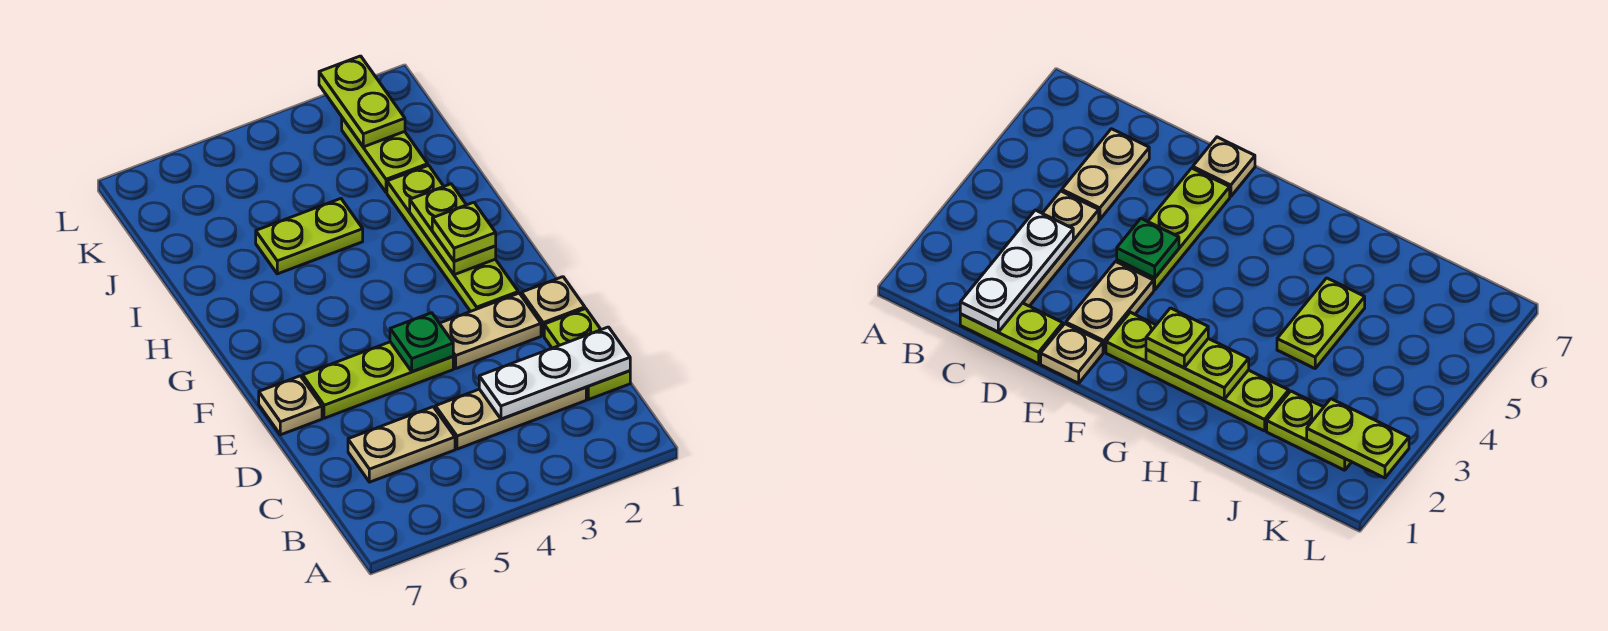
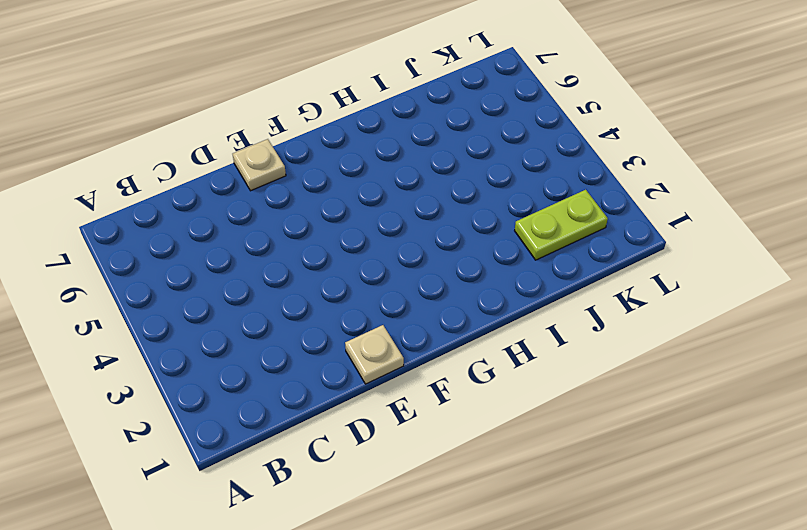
none -> lime plate C1:D1 level 1
none -> tan plate C2:C4 level 1
none -> tan plate C5:C6 level 1

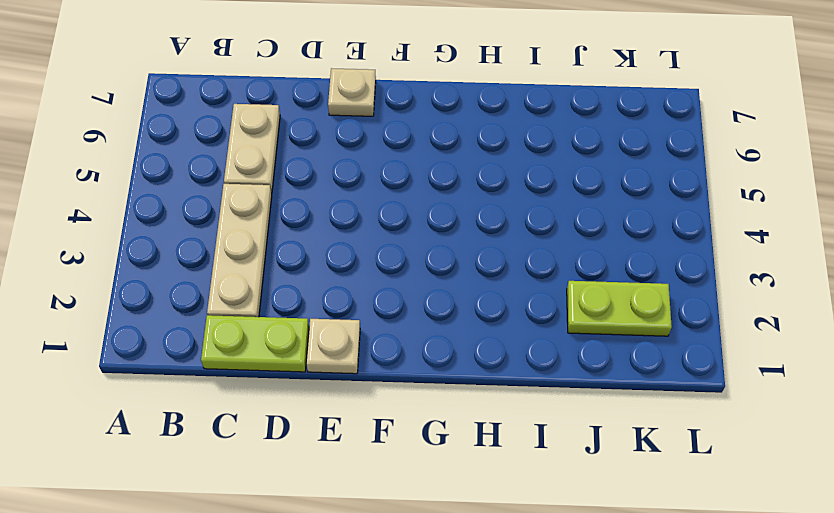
none -> tan plate E2:E3 level 1
none -> lime plate E4:E6 level 1
none -> lime plate F2:I2 level 1

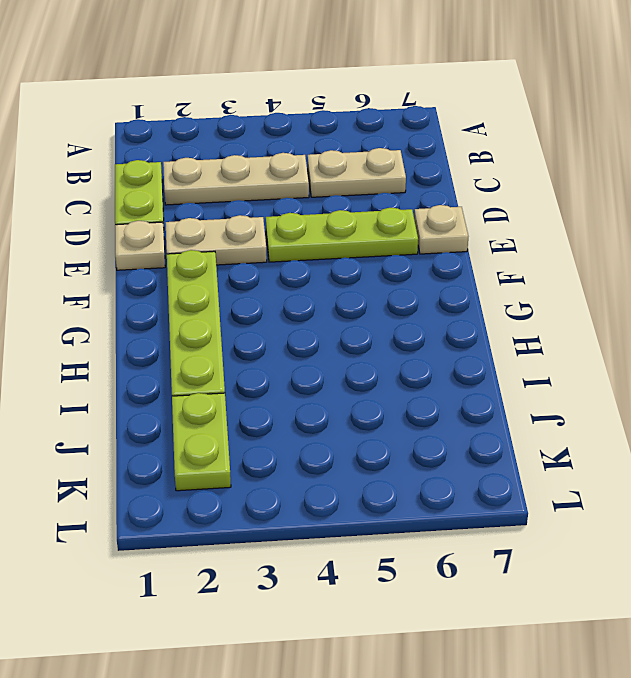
none -> lime plate I4:I5 level 1
none -> white plate C1:C3 level 2
none -> green plate E4 level 2

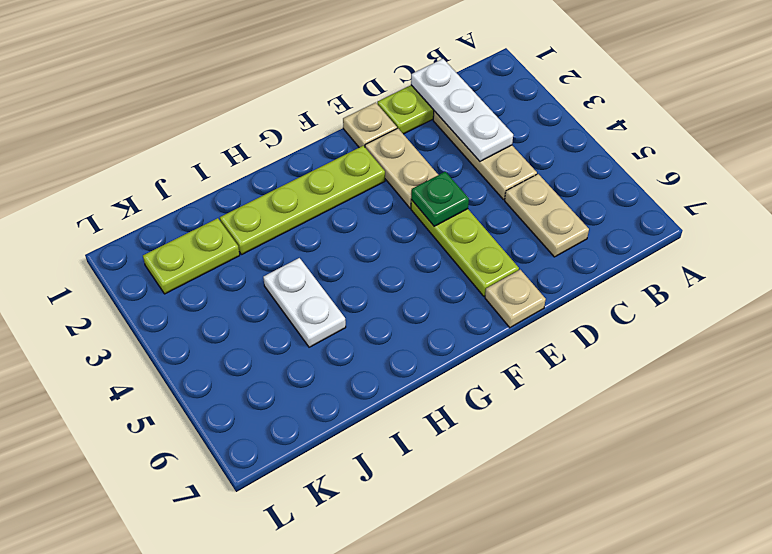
white plate I4:I5 level 1 -> lime plate I4:I5 level 1
none -> lime plate G2:H2 level 2
none -> lime plate K2:L2 level 2
none -> lime plate G2 level 3

